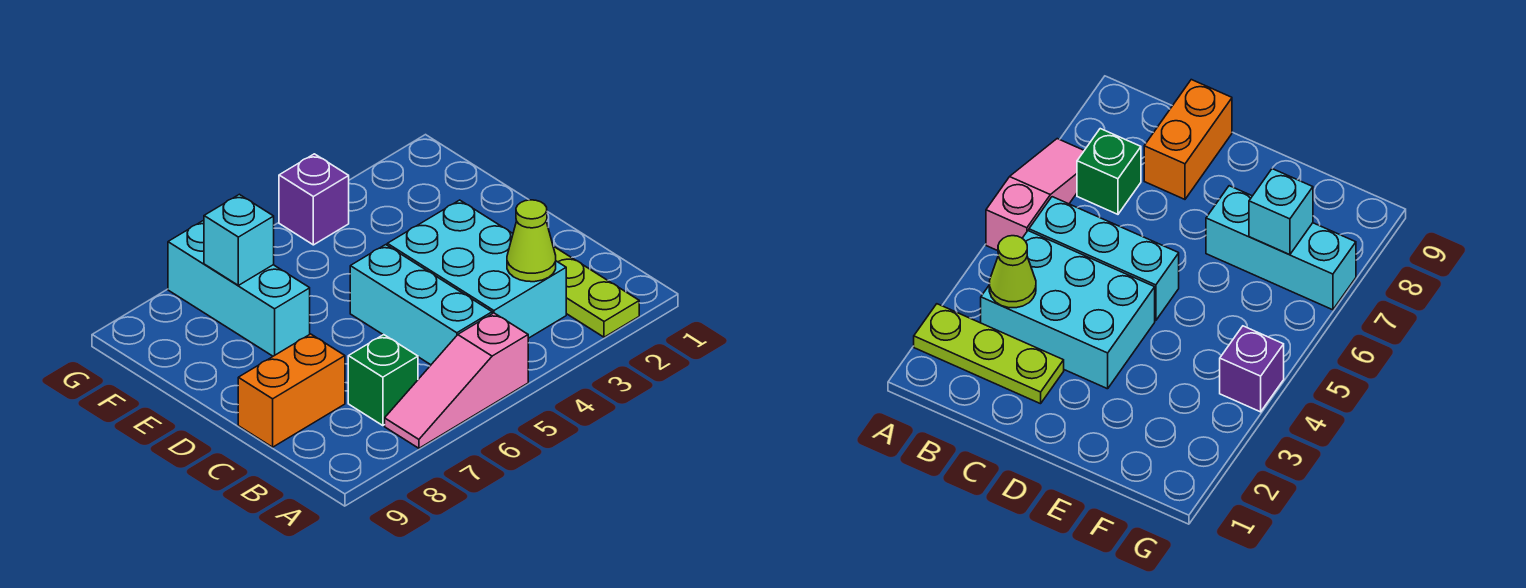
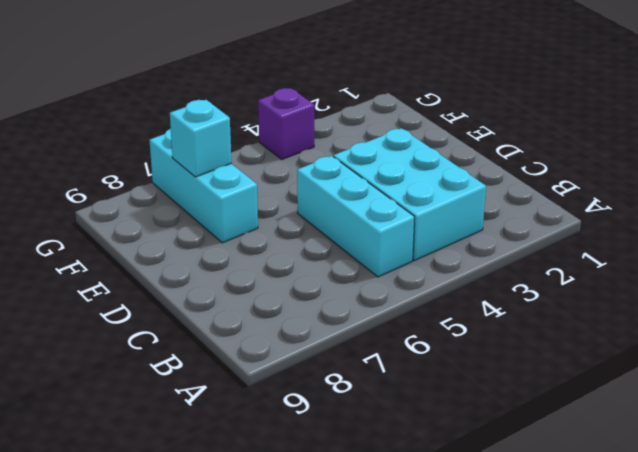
none -> lime plate A2:C2 level 1
none -> pink slope A5:A7 level 1 top 5

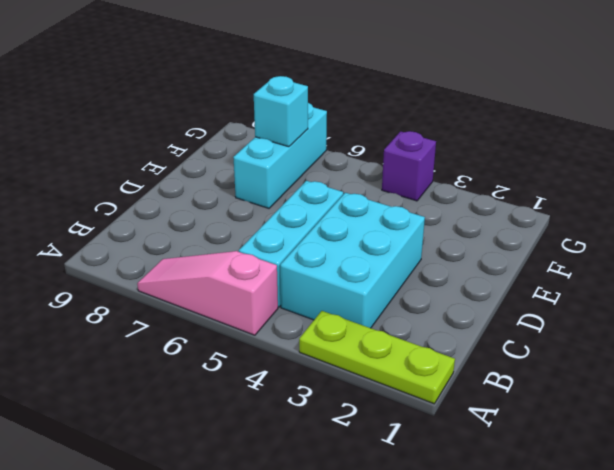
lime plate A1:A3 level 1 -> lime plate A2:C2 level 1
none -> green brick B7 level 1
none -> orange brick C8:C9 level 1

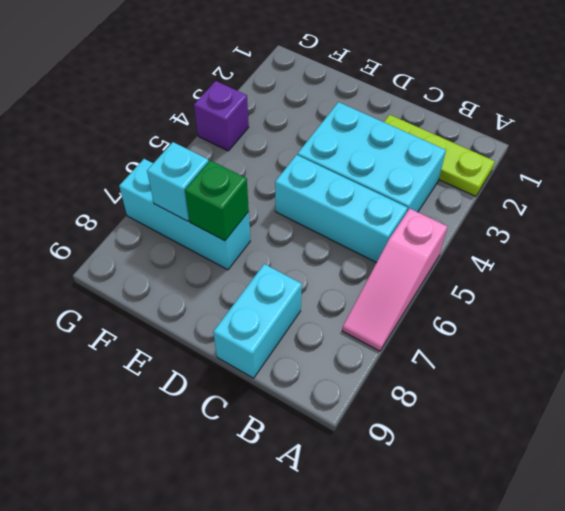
cyan brick C8:C9 level 1 -> orange brick C8:C9 level 1
green brick E7 level 2 -> green brick B7 level 1
none -> lime cone B3 level 2

